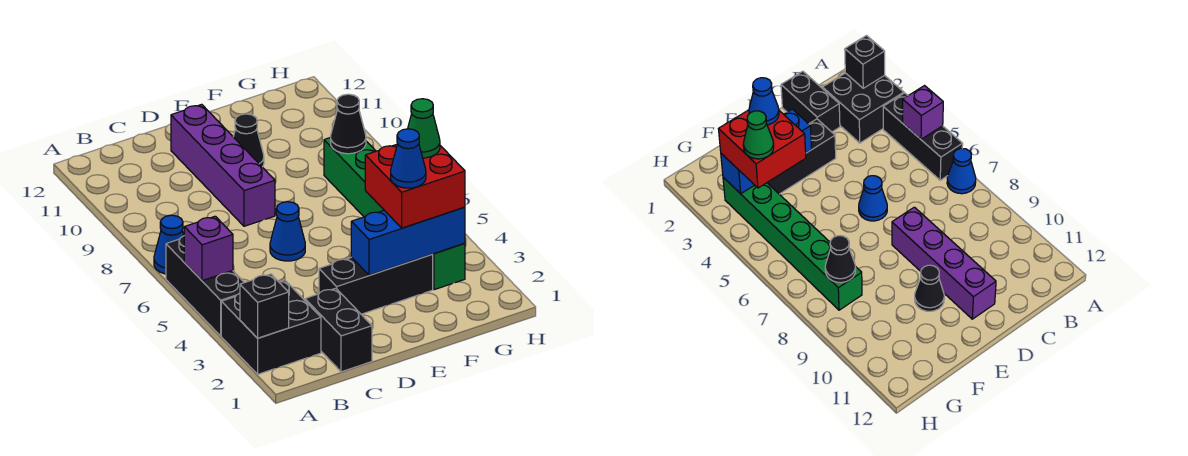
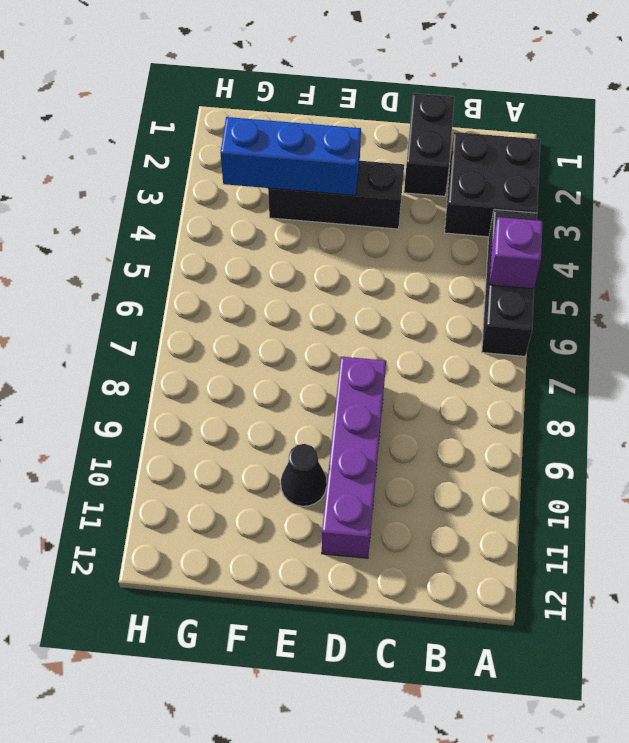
none -> blue cone A7 level 1
none -> blue cone D6 level 1
none -> green brick G3:G8 level 1

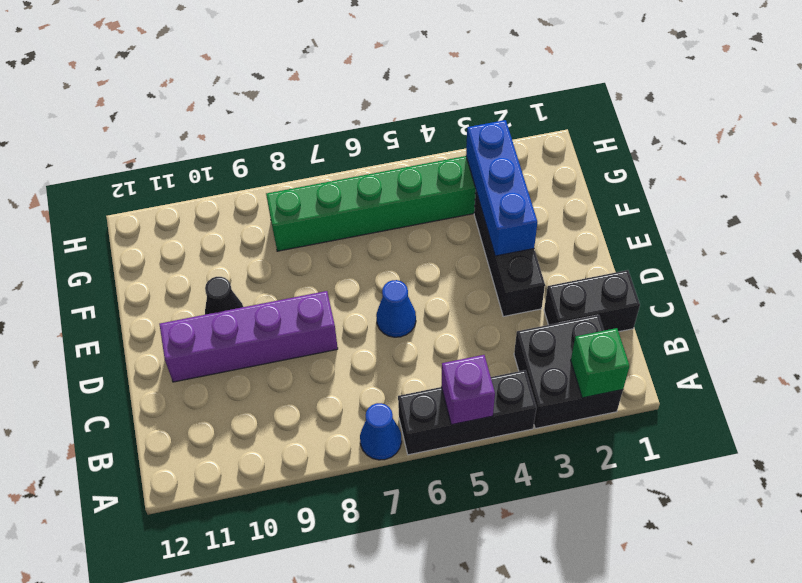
green brick A2 level 2 -> black brick A2 level 2
none -> black cone G8 level 2
none -> red brick F3:G4 level 3
none -> blue cone F3 level 4

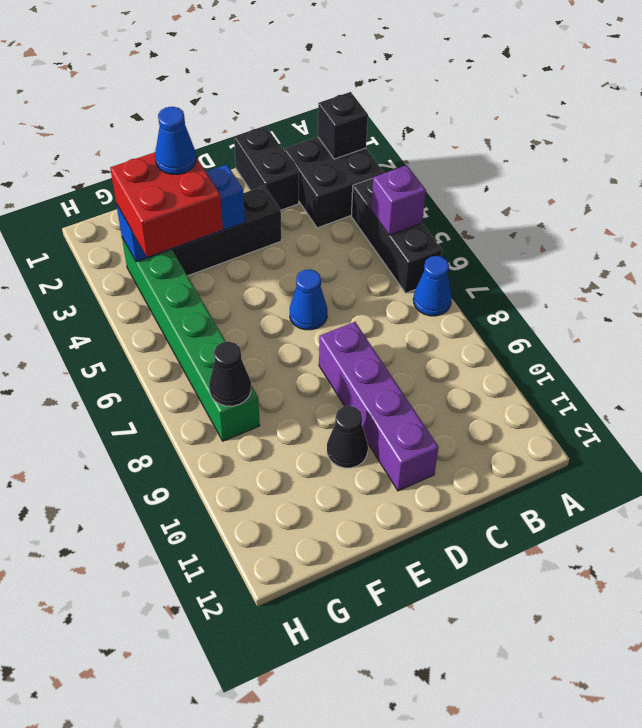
none -> green cone G4 level 4

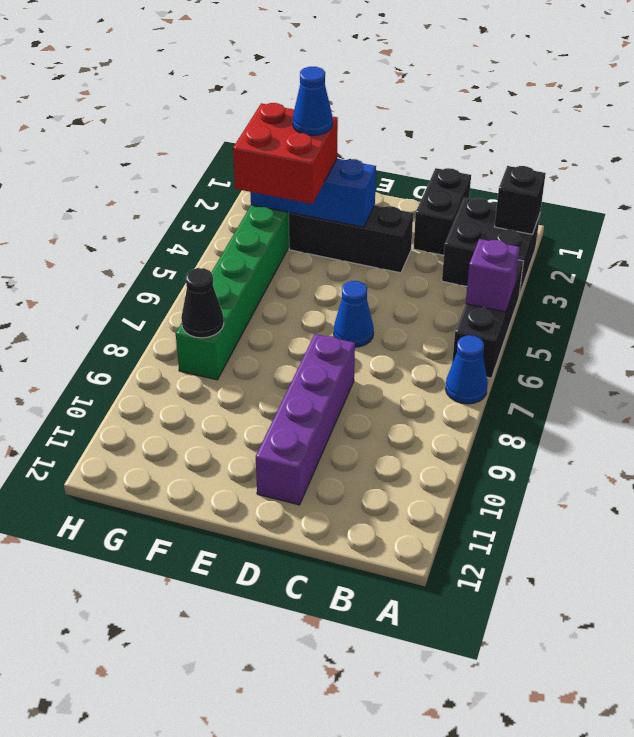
none -> black cone E10 level 1
none -> green cone G4 level 4

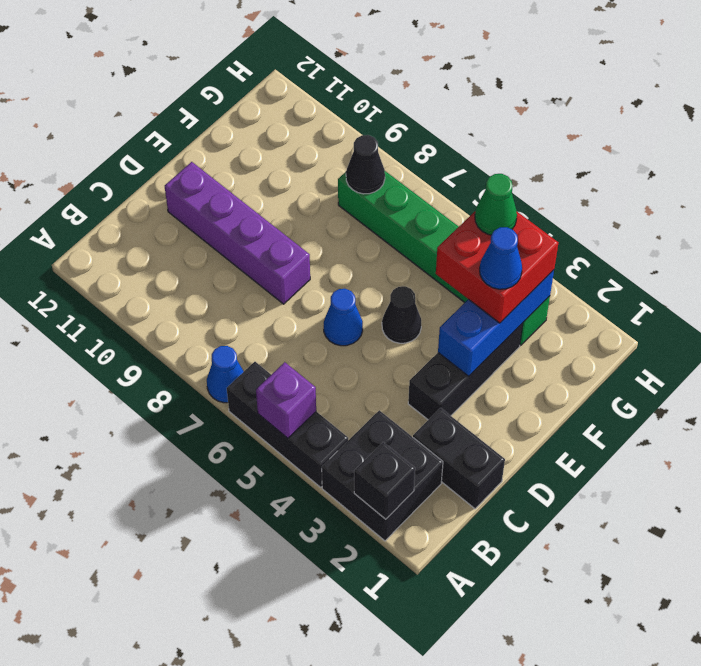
black cone E5 level 1 -> black cone E10 level 1

